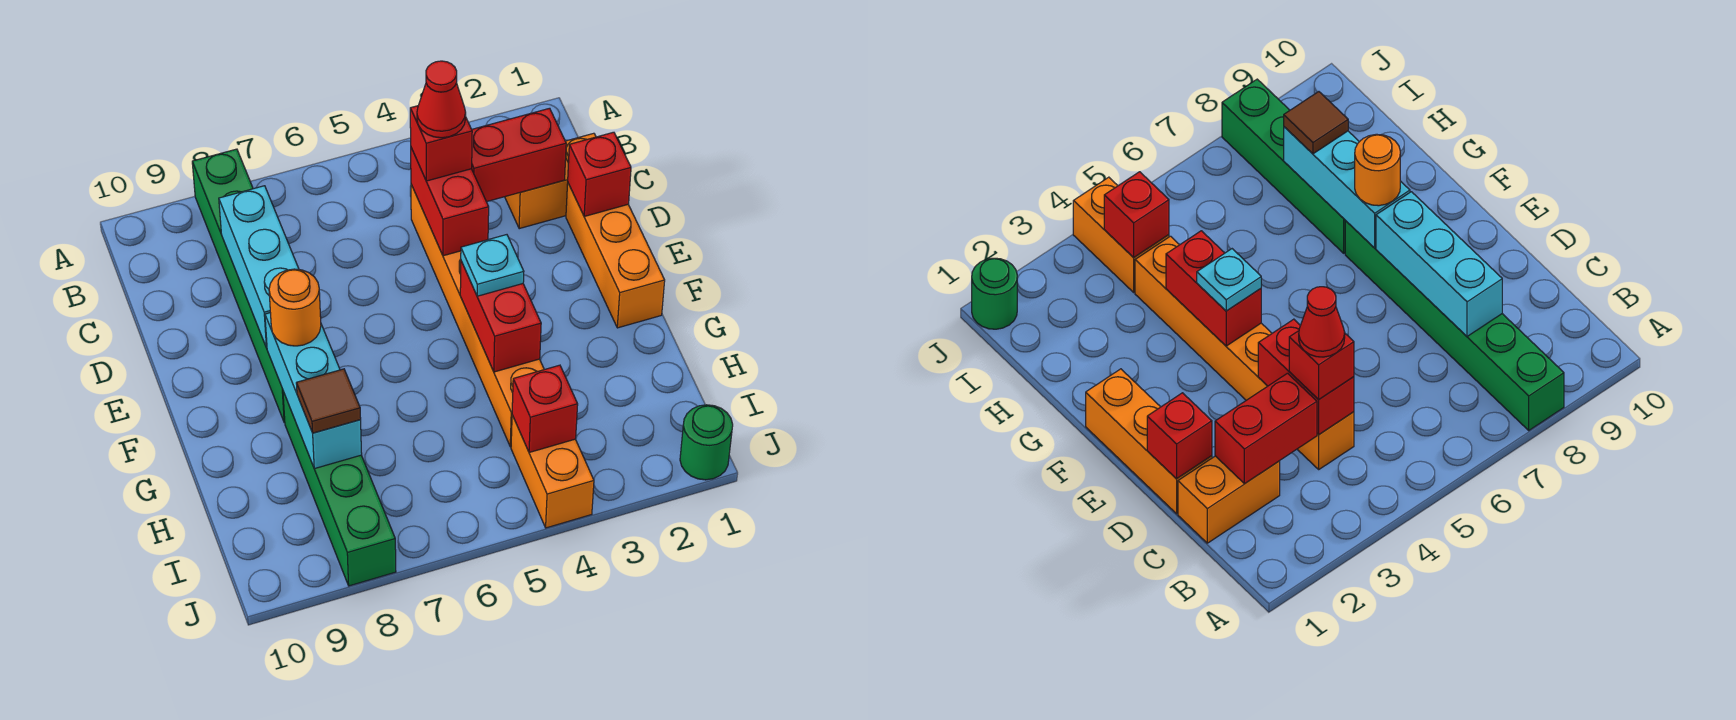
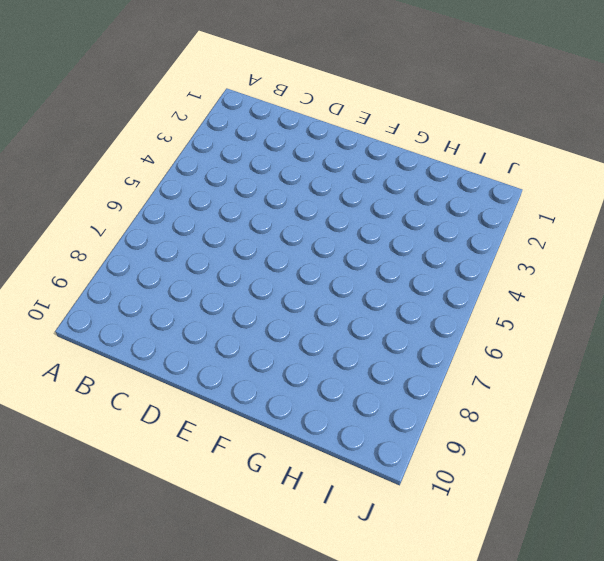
none -> green brick A8:F8 level 1
none -> orange brick C1:C2 level 1
none -> orange brick C4:H4 level 1

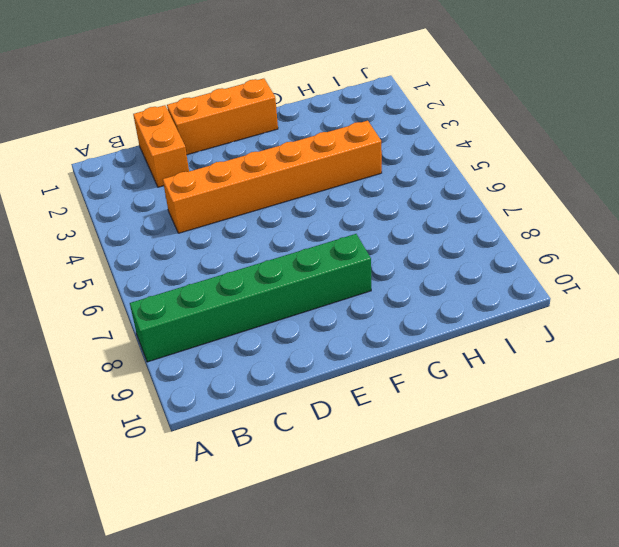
none -> green brick G8:J8 level 1
none -> orange brick I4:J4 level 1
none -> green round brick J1 level 1

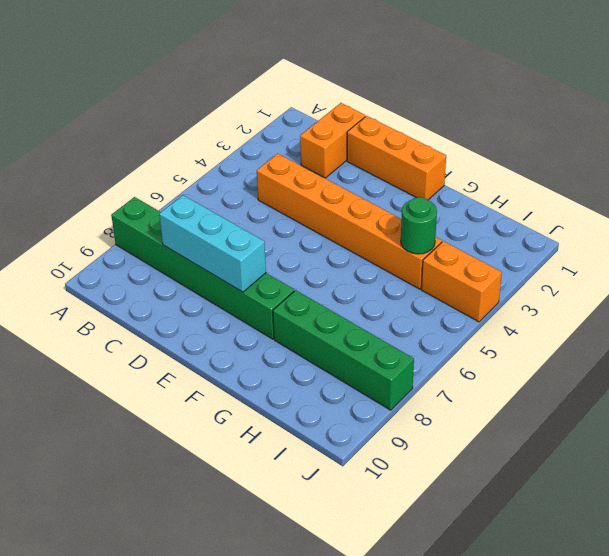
green round brick H4 level 2 -> green round brick J1 level 1
none -> red brick C2:C3 level 2
none -> red brick C4:D4 level 2
none -> red brick D1 level 2

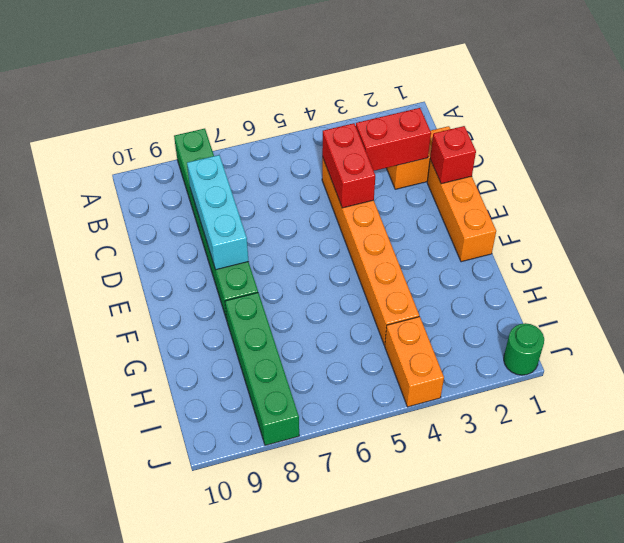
none -> red brick F4:G4 level 2
none -> cyan brick F8:H8 level 2
none -> red brick I4 level 2

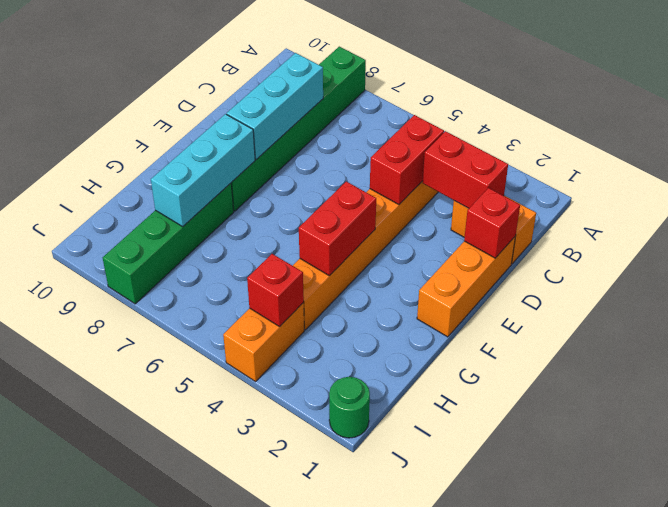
none -> red brick C4 level 3
none -> cyan plate F4 level 3
none -> orange round brick F8 level 3

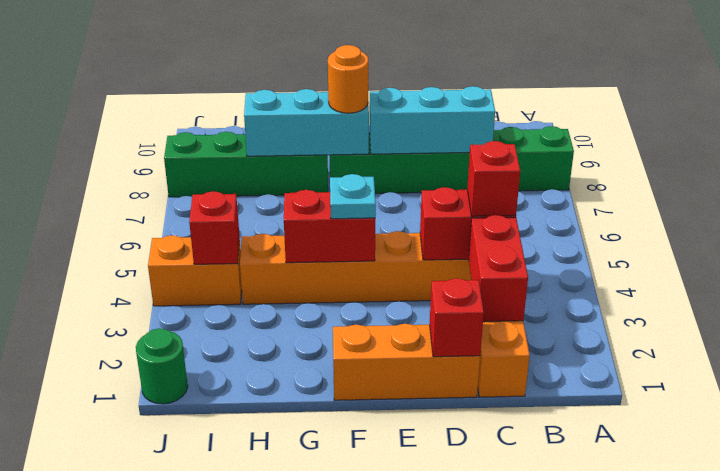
none -> brown tile H8 level 3
none -> red cone C4 level 4

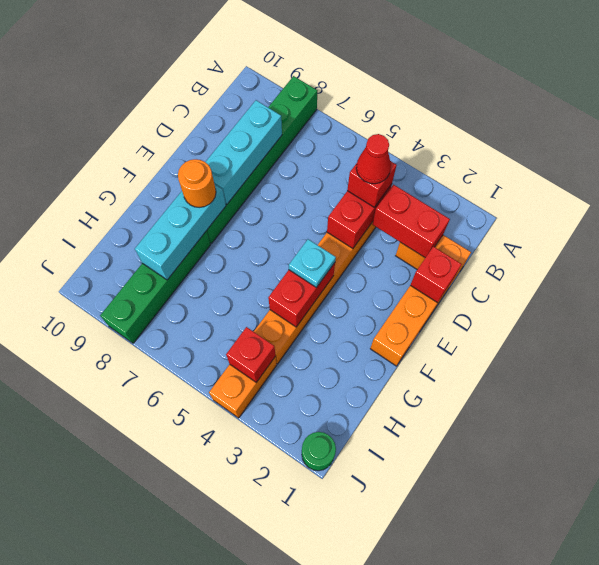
none -> brown tile H8 level 3

